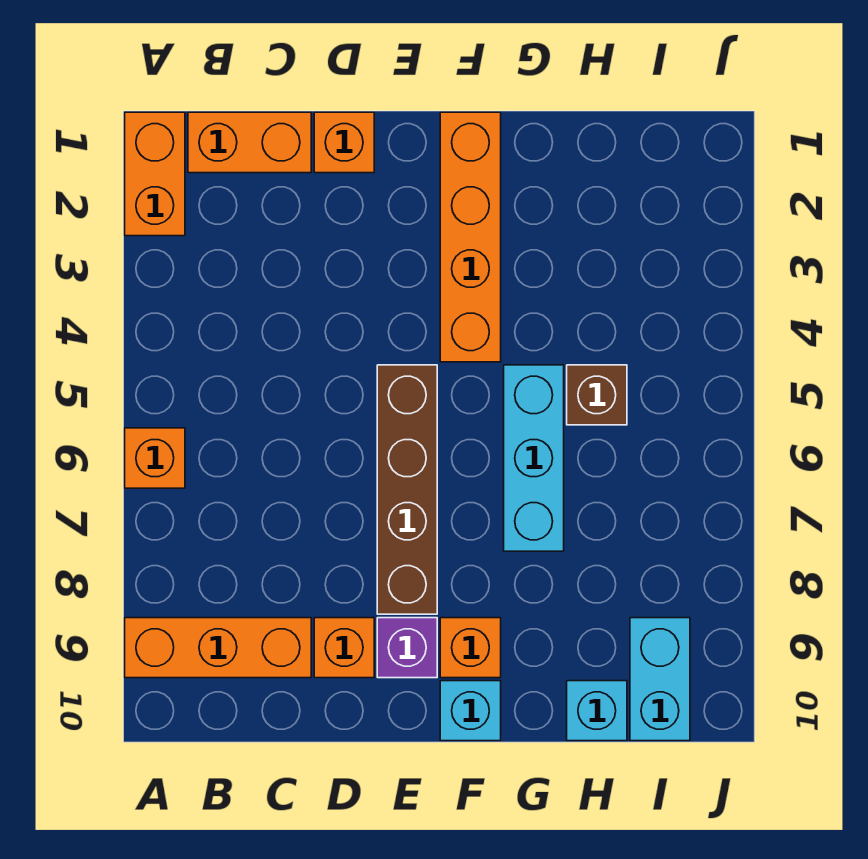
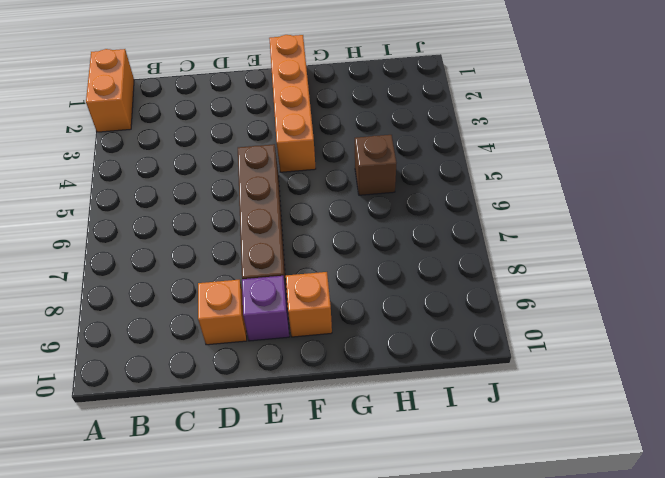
none -> orange brick A6 level 1
none -> orange brick A9:C9 level 1
none -> orange brick B1:C1 level 1

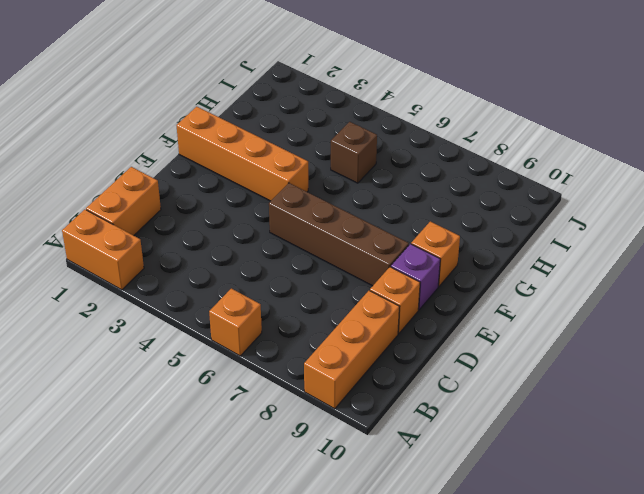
none -> orange brick D1 level 1
none -> cyan brick F10 level 1
none -> cyan brick G5:G7 level 1

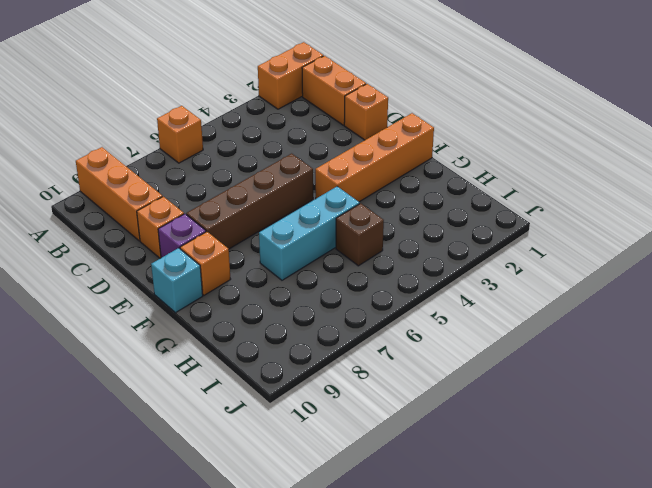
none -> cyan brick H10 level 1
none -> cyan brick I9:I10 level 1

